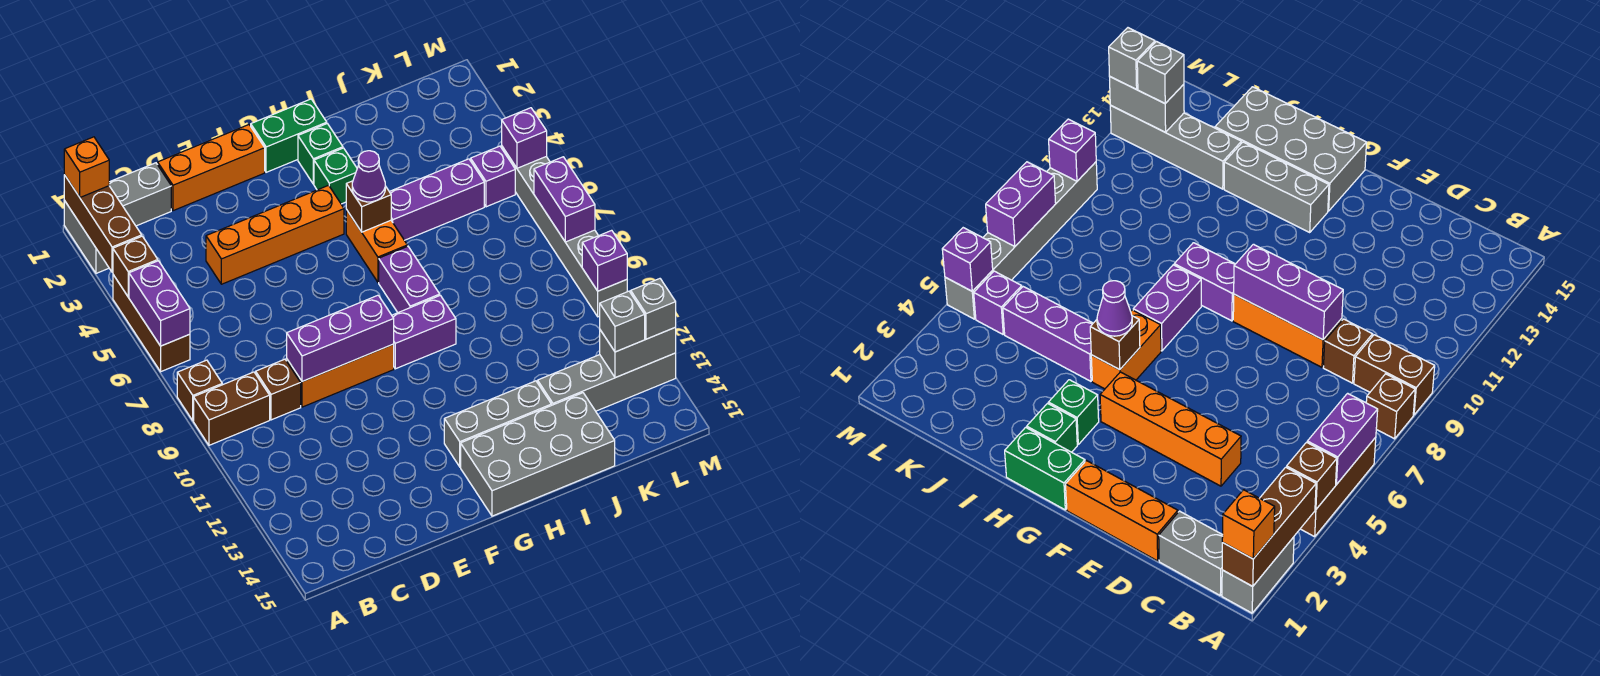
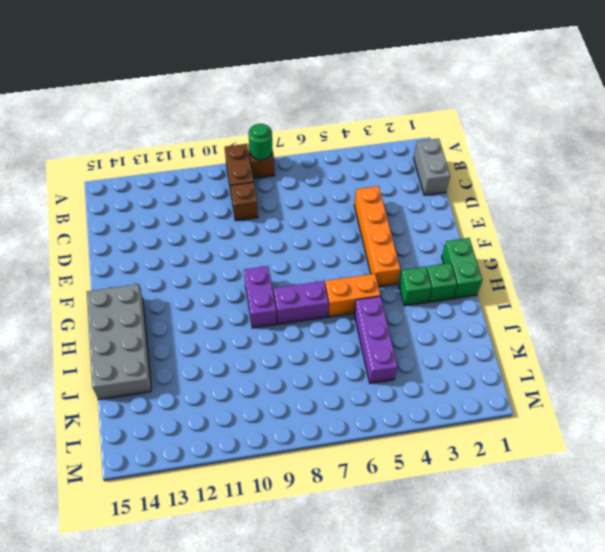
green round brick A8 level 2 -> none
none -> grey brick A1:A2 level 1
none -> brown brick A4:A6 level 1
none -> orange brick D1:F1 level 1
none -> orange brick D9:F9 level 1

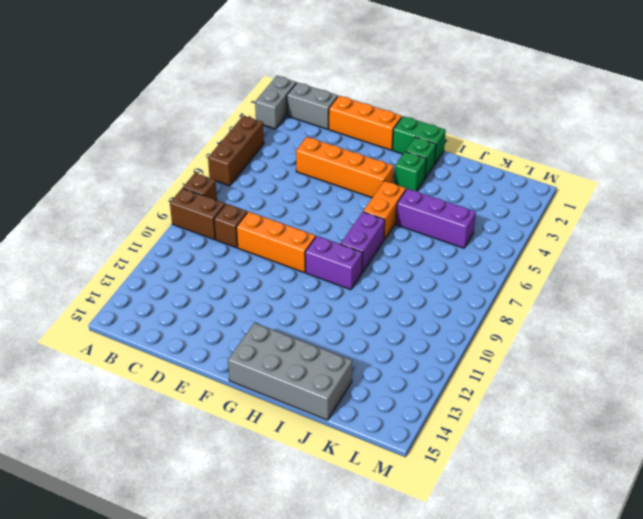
none -> grey brick G13:I13 level 1
none -> grey brick J13:M13 level 1
none -> purple brick L5 level 1
none -> grey brick M5:M10 level 1

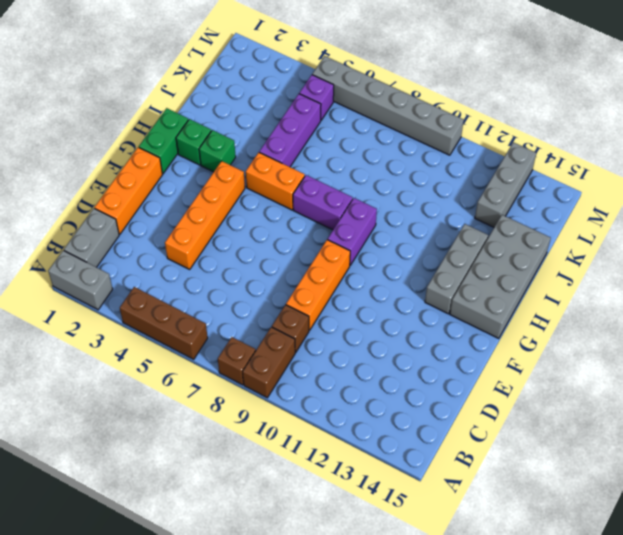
grey brick K13:M13 level 1 -> grey brick J13:M13 level 1
none -> brown brick A1:A3 level 2
none -> brown brick A4 level 2
none -> purple brick A5:A6 level 2
none -> purple brick D9:F9 level 2

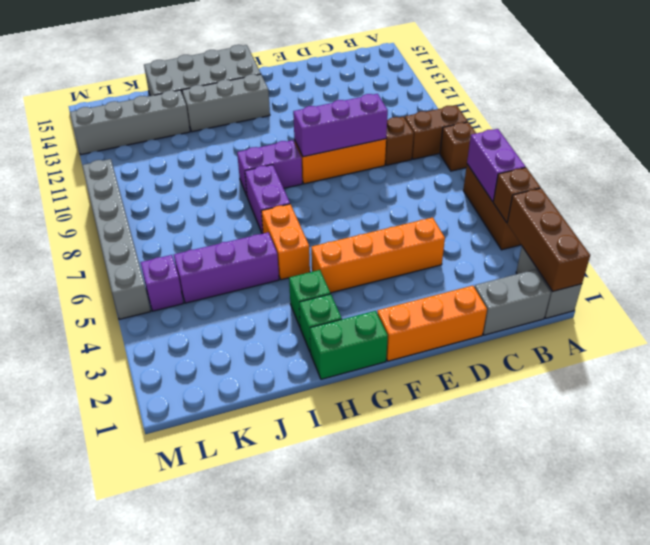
none -> brown brick H5 level 2
none -> grey brick L13:M13 level 2
none -> purple brick M5 level 2
none -> purple brick M7:M8 level 2

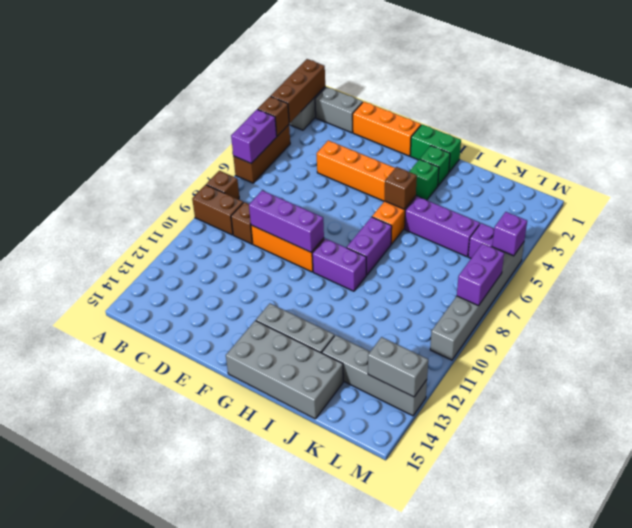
none -> purple brick M10 level 2
none -> orange brick A1 level 3
none -> purple cone H5 level 3
none -> grey brick L13 level 3

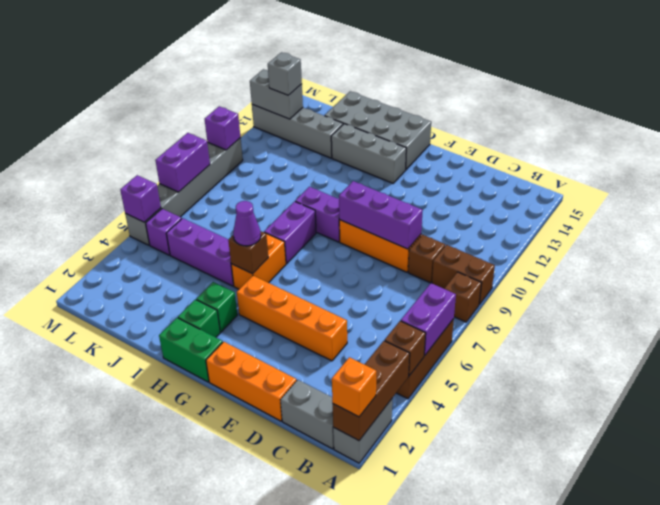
none -> grey brick M13 level 3

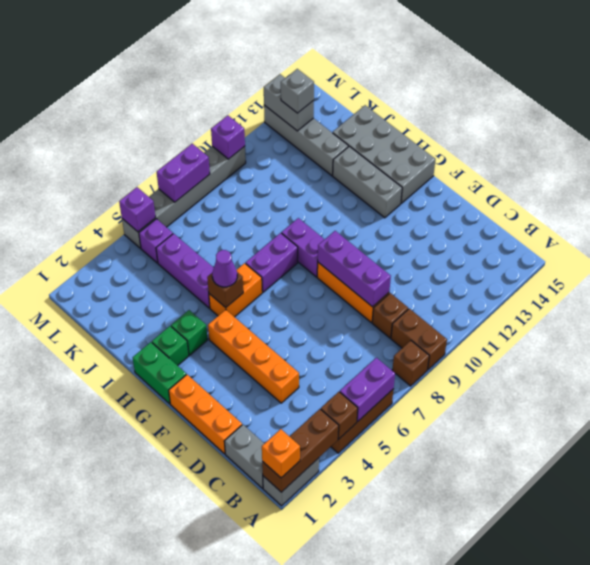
none -> grey brick M13 level 3

